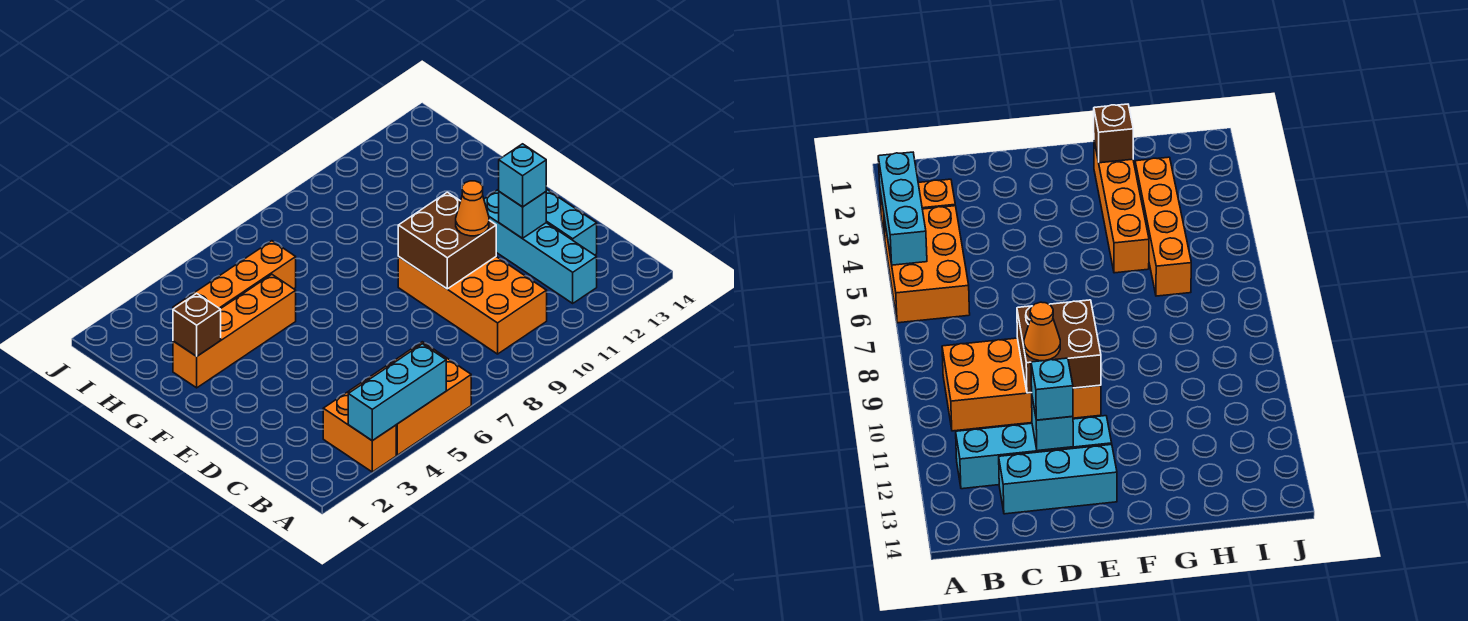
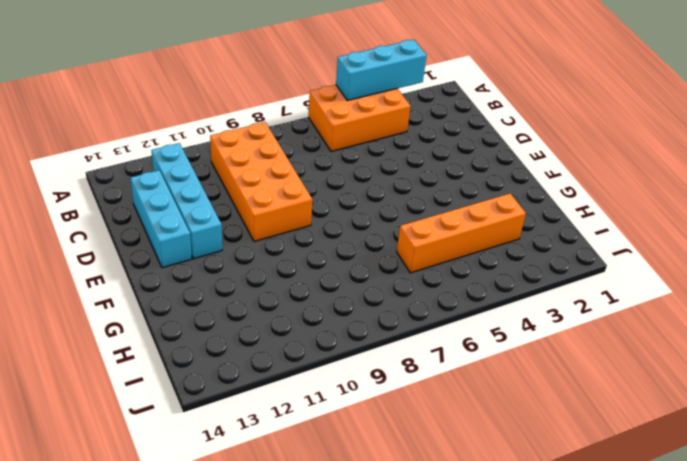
none -> orange brick A3:B3 level 1
none -> orange brick G2:G5 level 1
none -> brown brick D9:E10 level 2

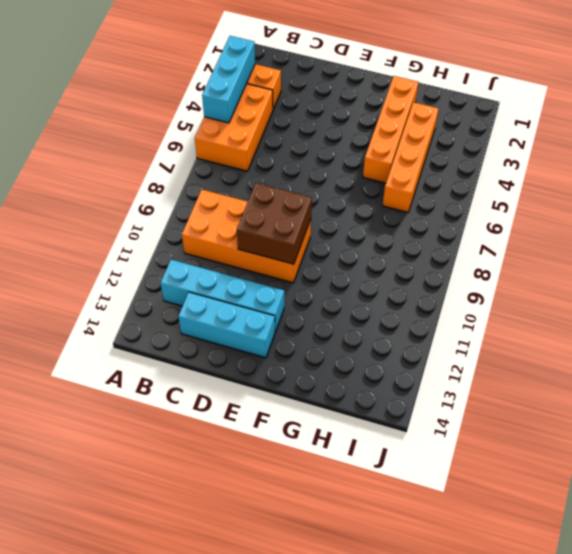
none -> cyan brick D12 level 2
none -> brown brick G2 level 2
none -> orange cone D10 level 3

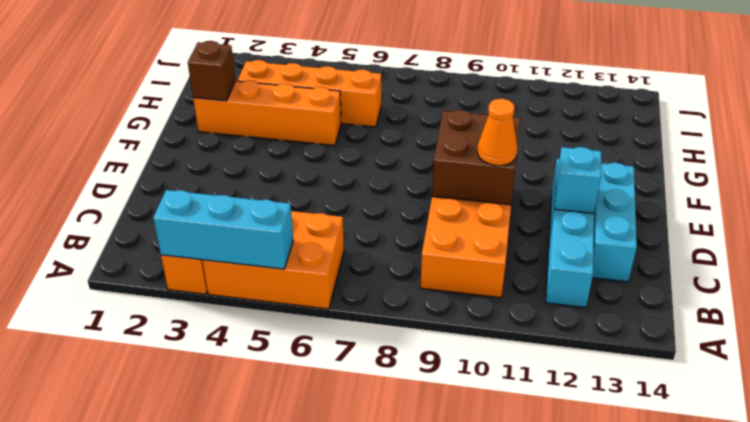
none -> cyan brick D12 level 3

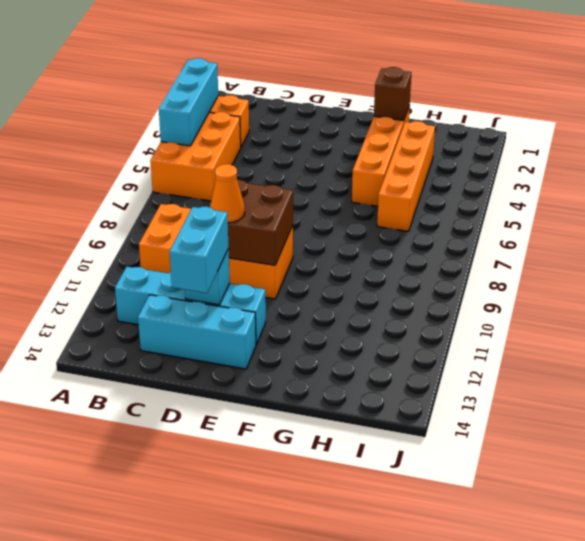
cyan brick D12:D13 level 3 -> cyan brick D12 level 3

